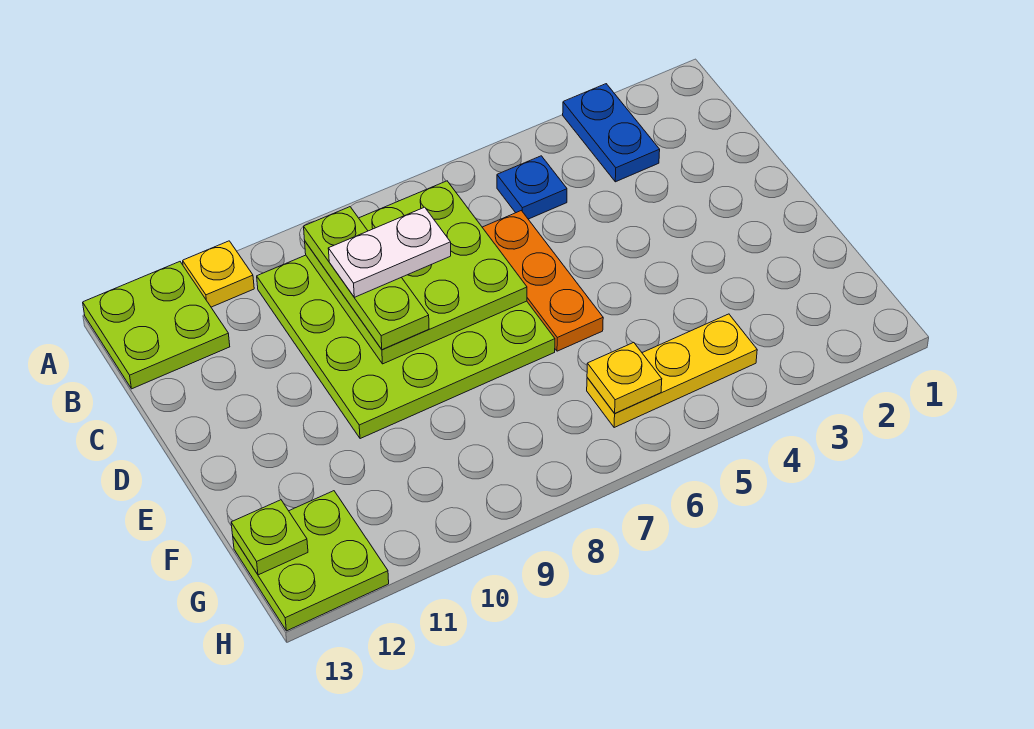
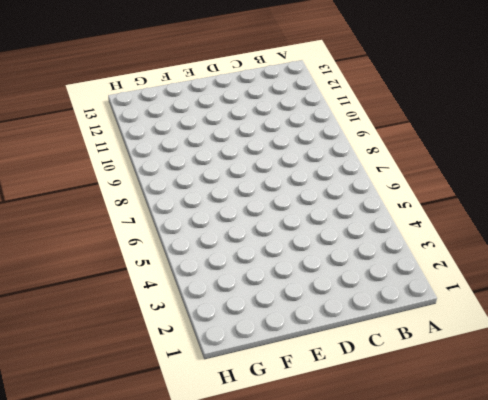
none -> blue plate A3:B3 level 1
none -> yellow plate A11 level 1
none -> lime plate A12:B13 level 1

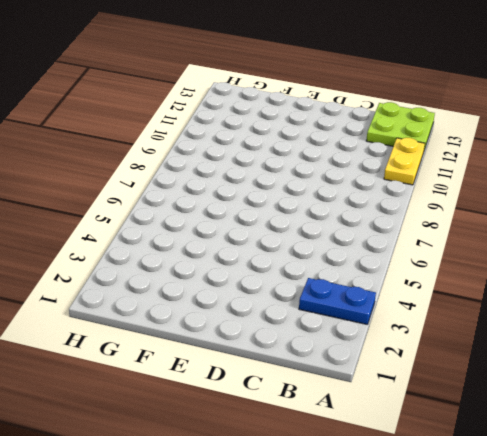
yellow plate A10:A11 level 1 -> yellow plate A11 level 1
none -> blue plate B5 level 1
none -> lime plate B7:E10 level 1
none -> orange plate C6:E6 level 1

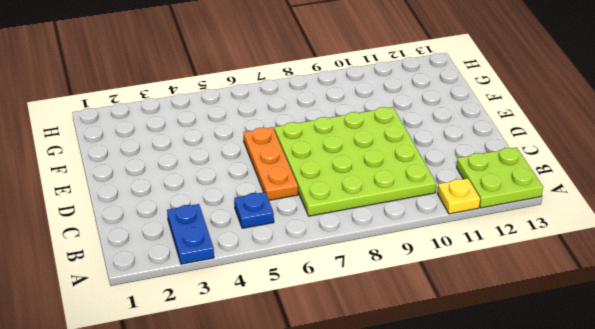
none -> yellow plate G4:G6 level 1
none -> lime plate G12:H13 level 1
none -> lime plate B7:D9 level 2

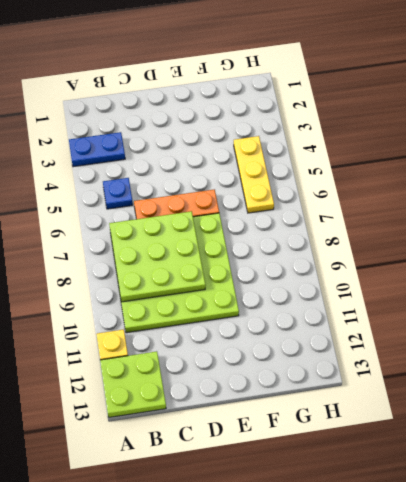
none -> lime plate G12:H13 level 1
none -> yellow plate G6 level 2
none -> lime plate G13 level 2

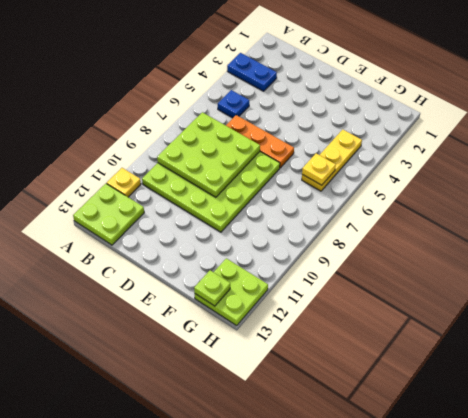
none -> lime plate B9:D9 level 3
none -> white plate C8:C9 level 4

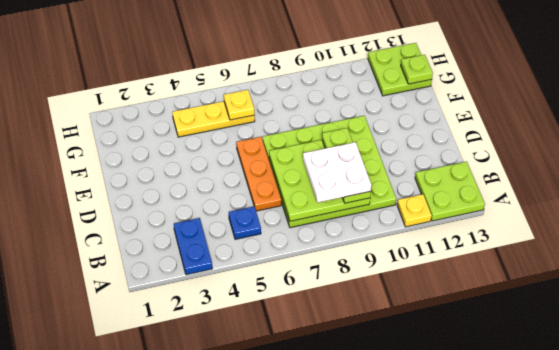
white plate B8:C9 level 4 -> white plate C8:C9 level 4

